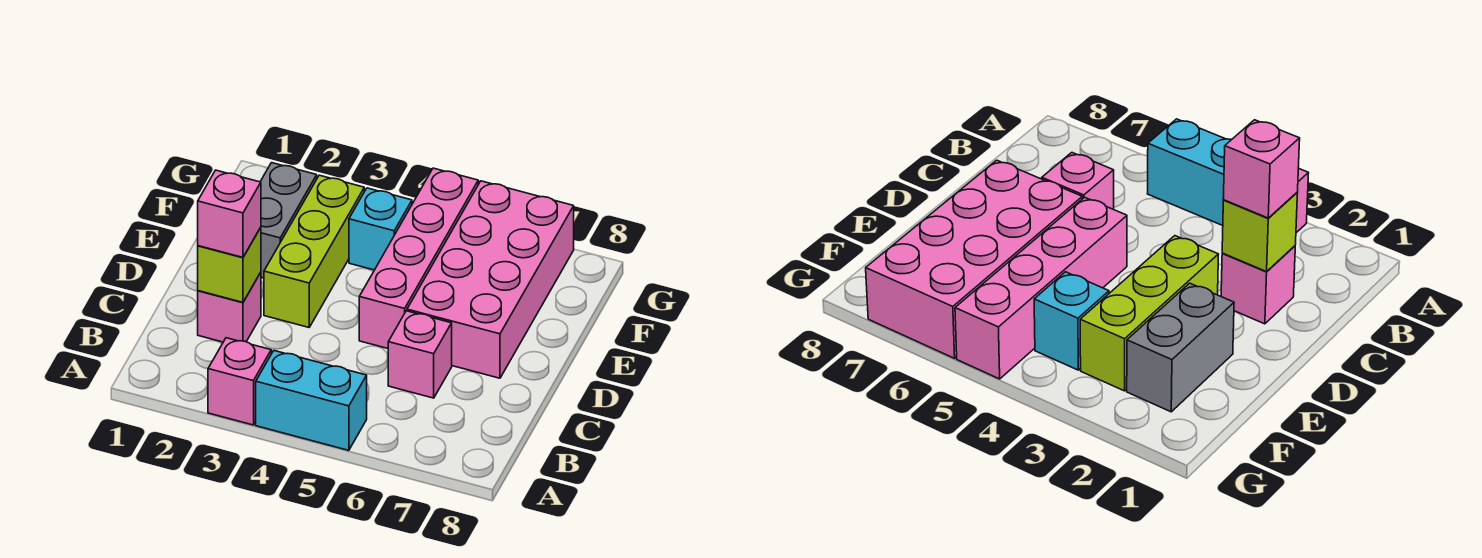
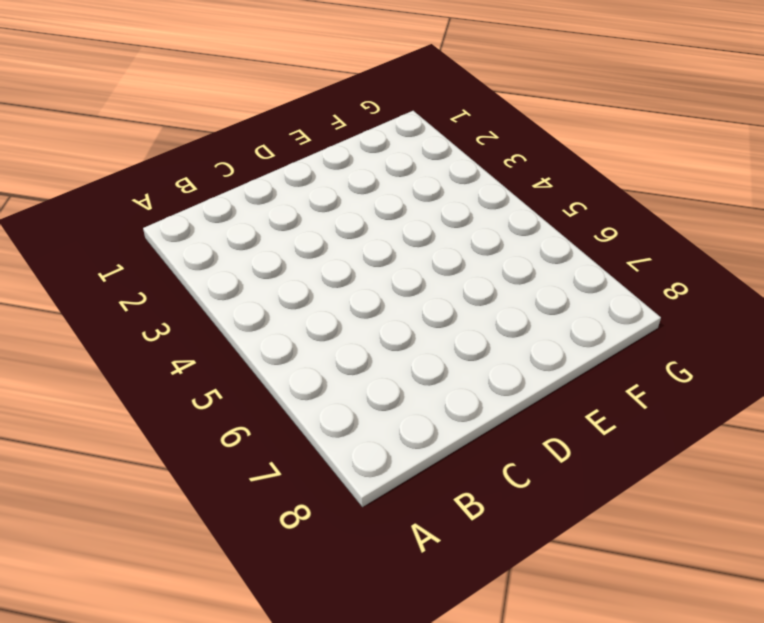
none -> pink brick A3 level 1
none -> cyan brick A4:A5 level 1

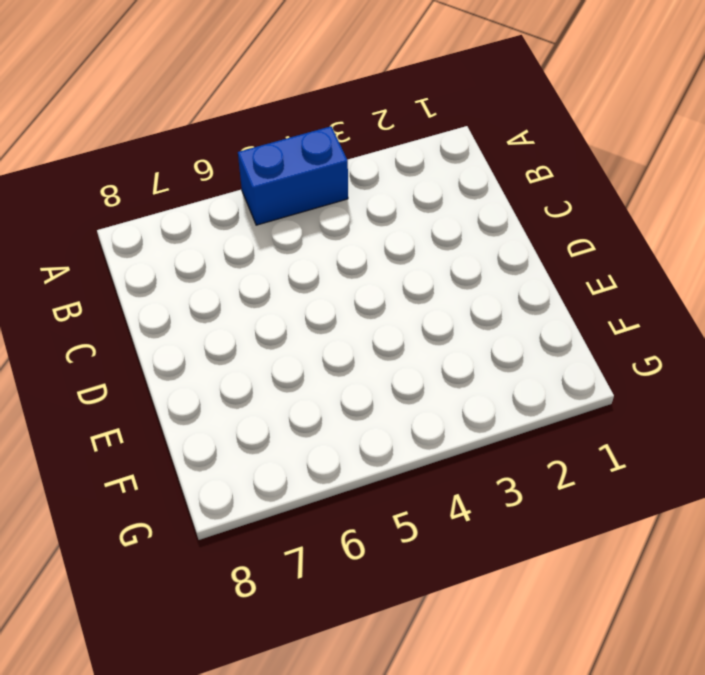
blue brick A4:A5 level 1 -> cyan brick A4:A5 level 1
none -> pink brick A3 level 1
none -> pink brick C2 level 1

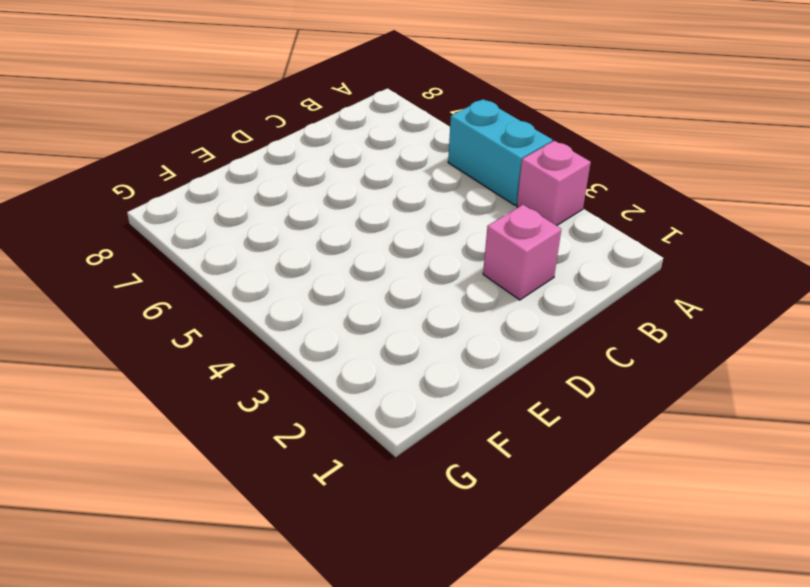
none -> pink brick C6 level 1
none -> lime brick D3:F3 level 1

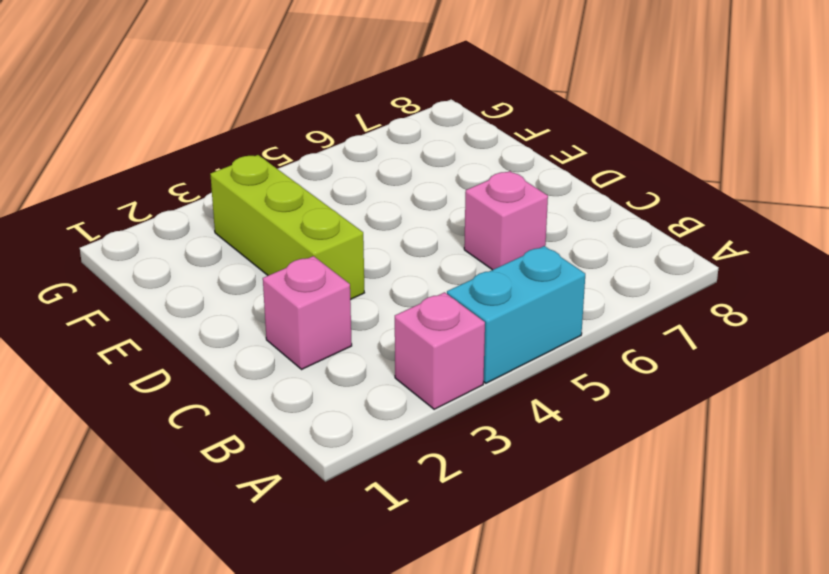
none -> pink brick D5:G5 level 1
none -> pink brick D6:G7 level 1

